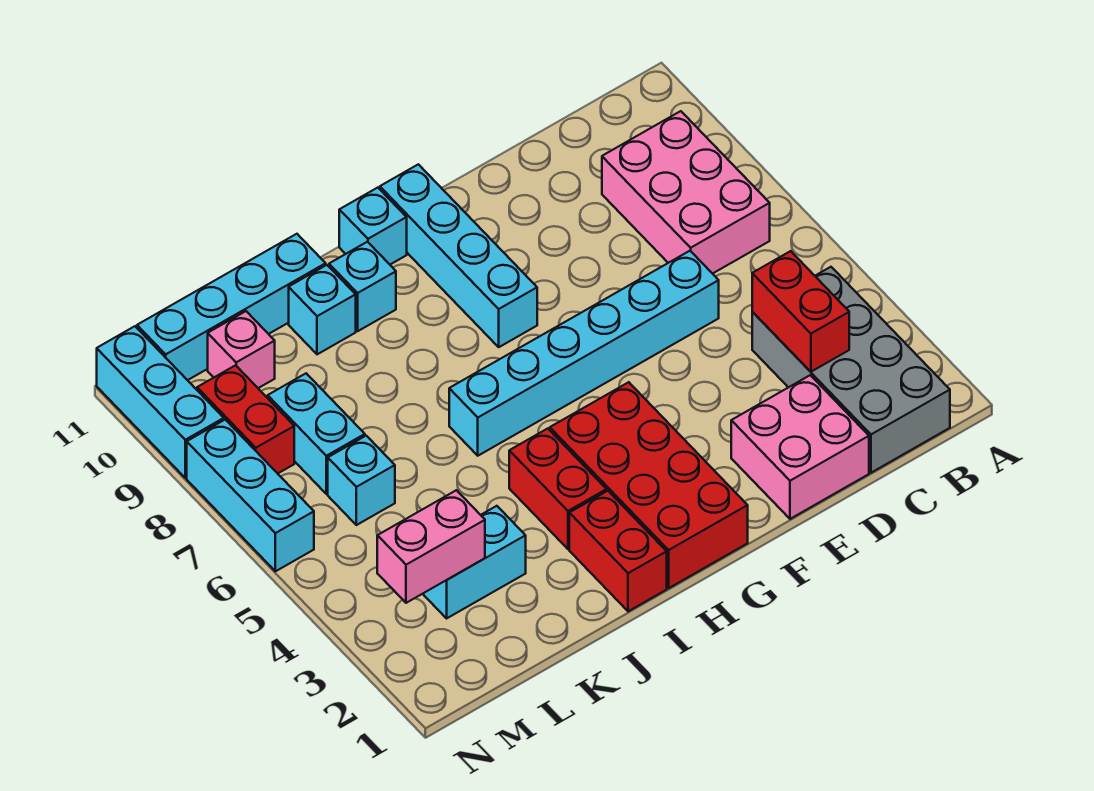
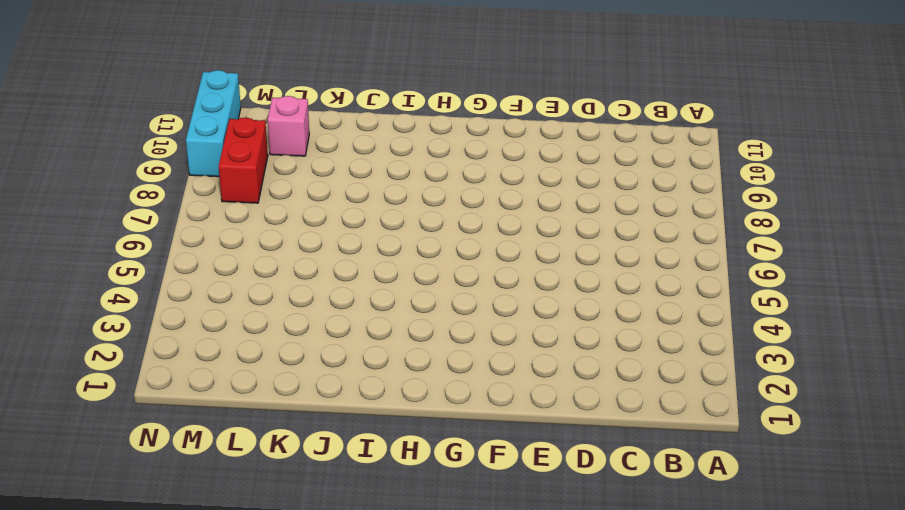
none -> grey brick B1:C4 level 1
none -> pink brick B7:C9 level 1
none -> pink brick D1:E2 level 1

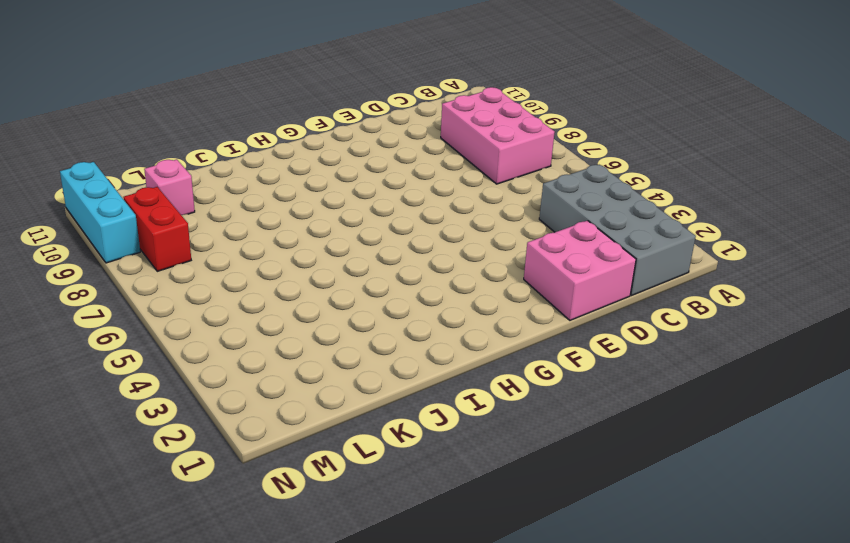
none -> cyan brick D6:I6 level 1
none -> red brick G1:H4 level 1
none -> cyan brick G8:G11 level 1

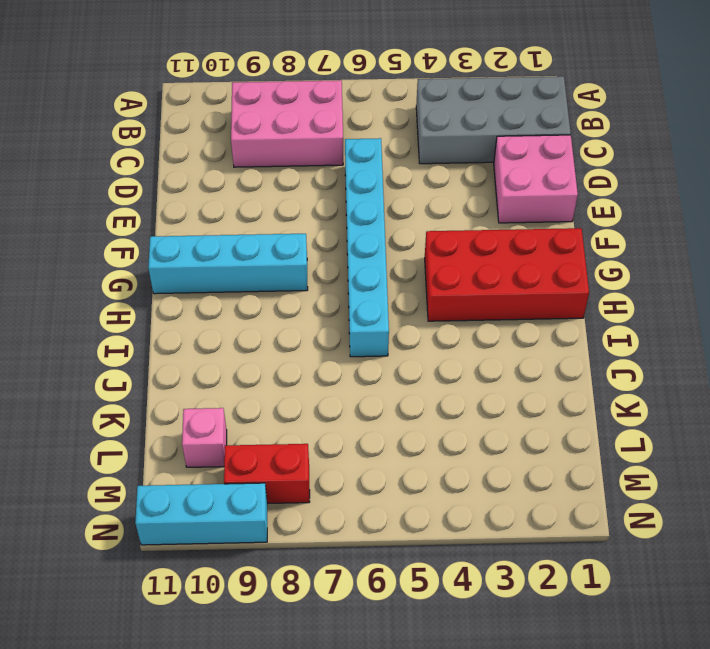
none -> cyan brick H11 level 1
none -> red brick I1:I2 level 1
none -> red brick I3:I4 level 1

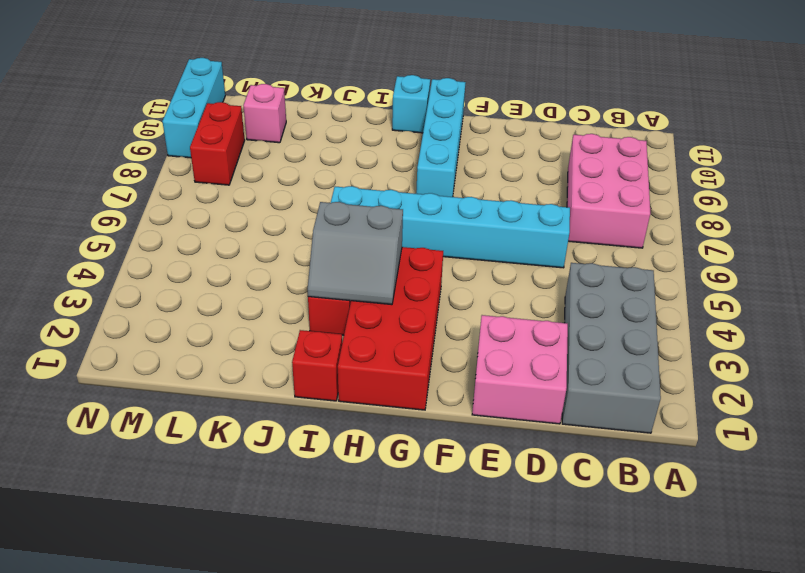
grey slope H3:I4 level 2 top 4 -> none
red brick I1 level 1 -> red brick I1:I2 level 1
none -> cyan brick I10 level 1
none -> cyan brick J10 level 1
none -> cyan brick J11:M11 level 1

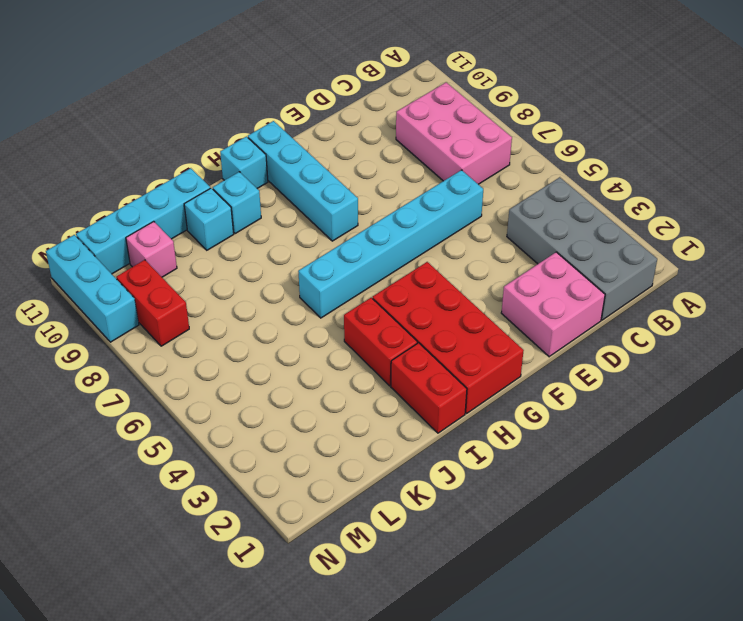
none -> cyan brick K3:L3 level 1
none -> cyan brick L6 level 1
none -> cyan brick L7:L8 level 1

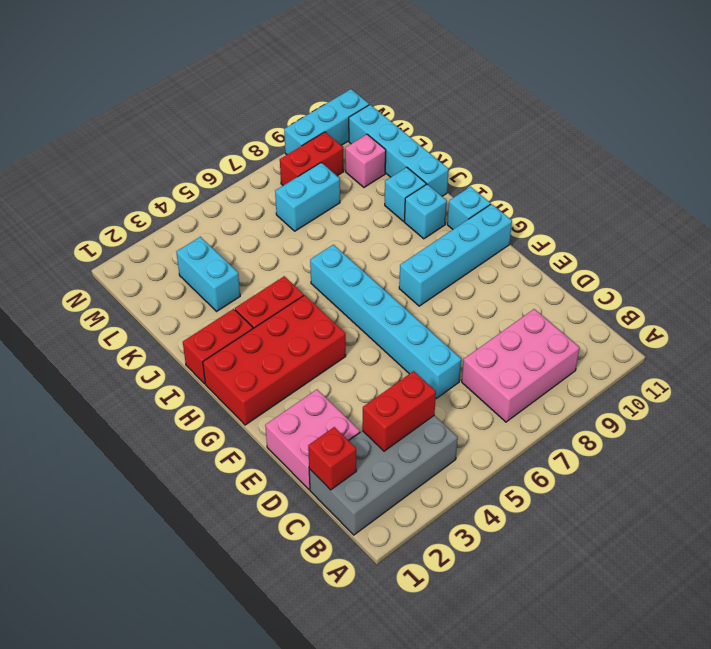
red brick C1 level 2 -> none
none -> cyan brick L6 level 1
none -> cyan brick N6:N8 level 1
none -> pink brick L3:M3 level 2

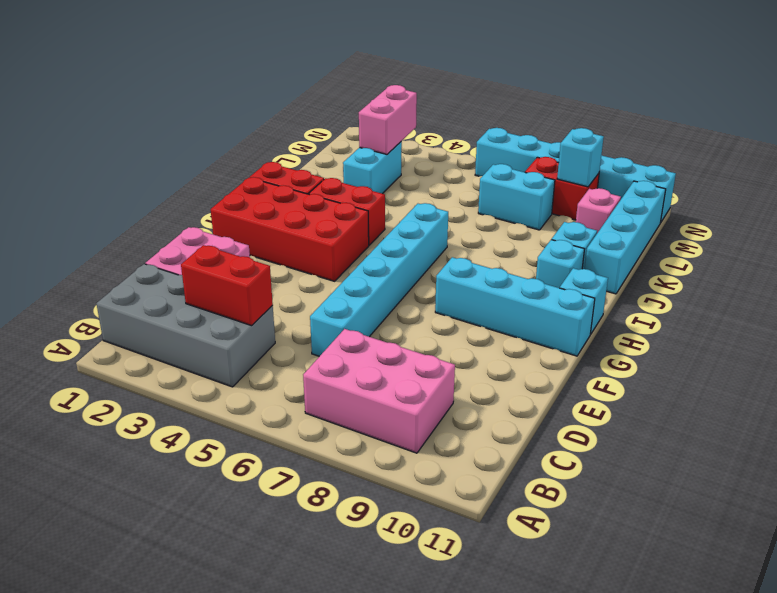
cyan brick M9 level 2 -> cyan brick L6 level 1

